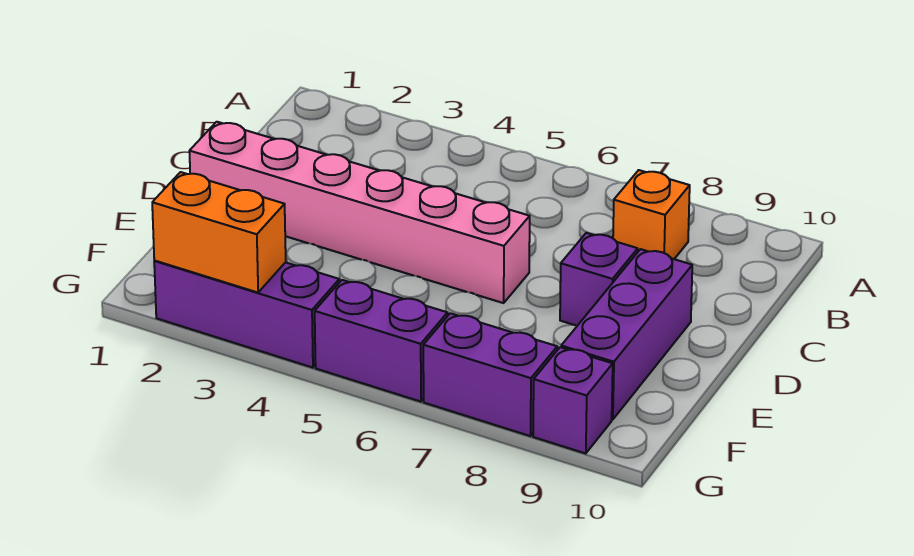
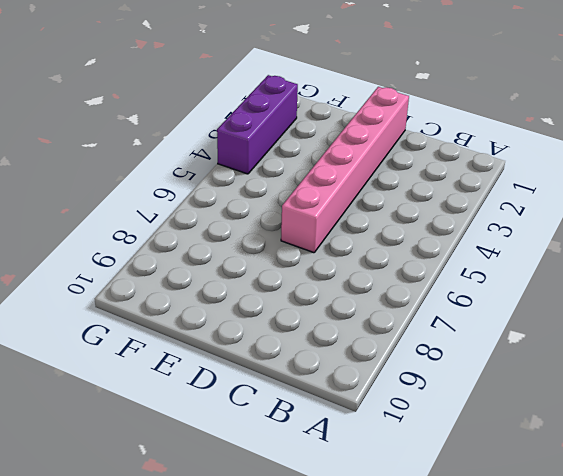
none -> orange brick B8 level 1
none -> purple brick D8 level 1

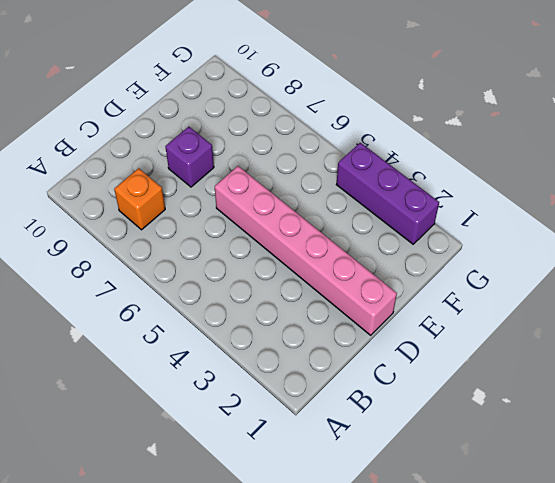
none -> purple brick D9:F9 level 1
none -> purple brick G5:G6 level 1

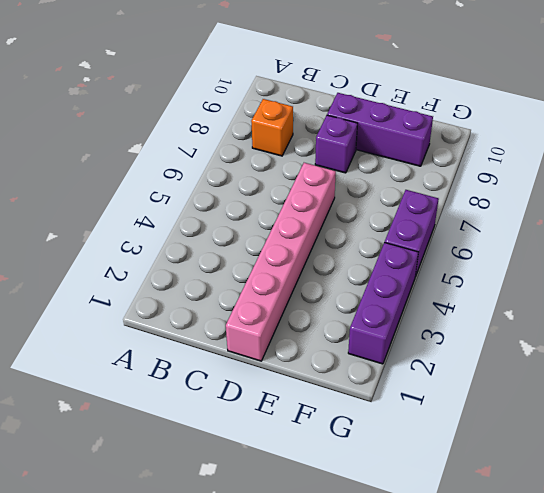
none -> purple brick G7:G8 level 1
none -> purple brick G9 level 1

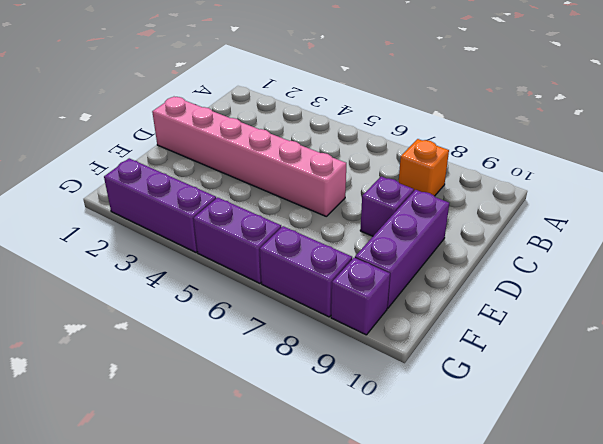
none -> orange brick G2:G3 level 2

